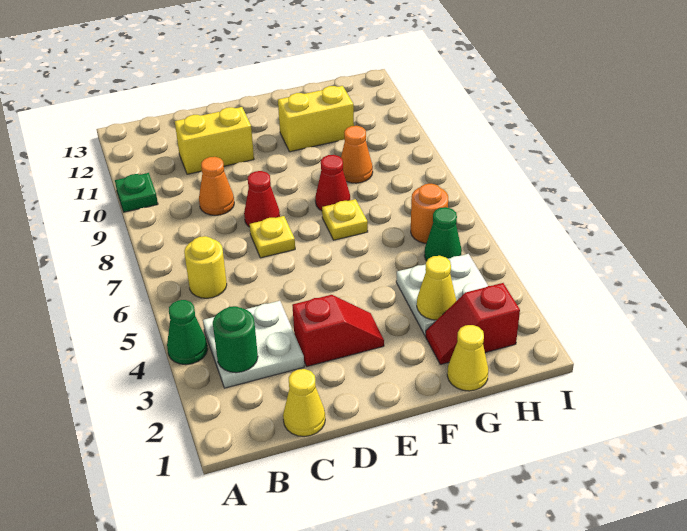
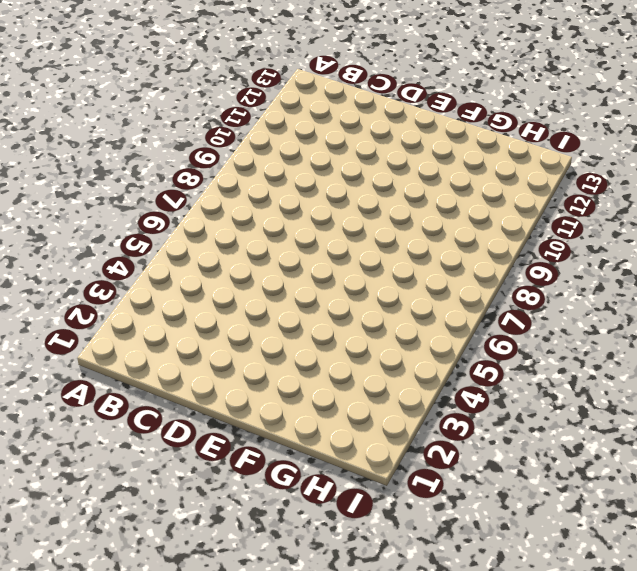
none -> green cone A4 level 1
none -> green plate A10 level 1
none -> white plate B3:C4 level 1

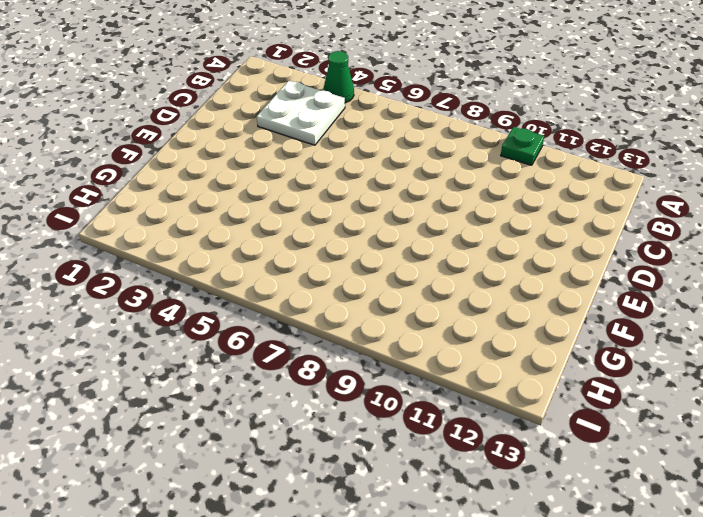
none -> yellow round brick B6 level 1
none -> yellow cone C1 level 1
none -> orange cone C9 level 1

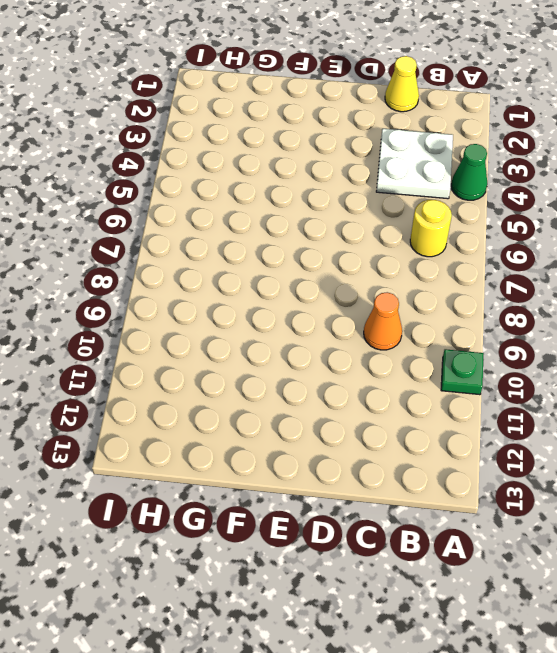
none -> yellow brick C11:D11 level 1
none -> red slope D3:E3 level 1 top D
none -> yellow plate D7 level 1

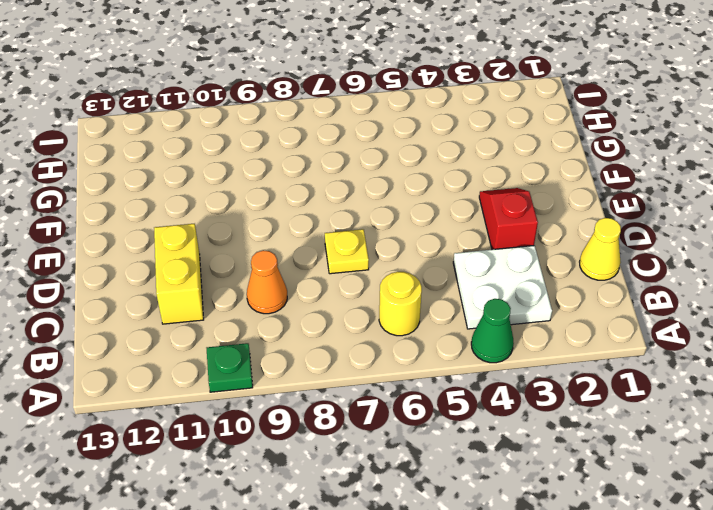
none -> red cone D8 level 1
none -> yellow plate F7 level 1
none -> red cone F8 level 1

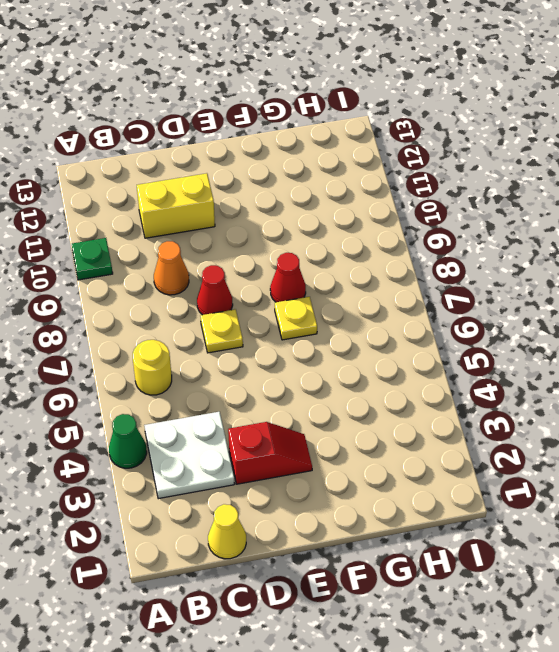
none -> yellow brick F11:G11 level 1
none -> yellow cone G1 level 1
none -> red slope G2:H2 level 1 top H

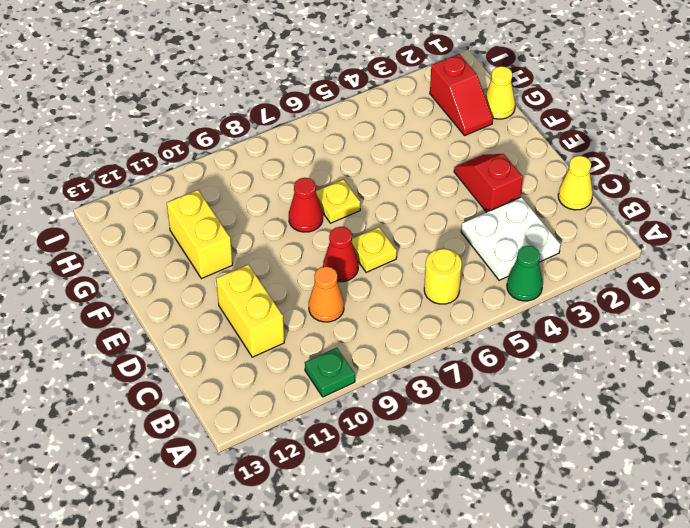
none -> white plate G3:H4 level 1
none -> orange cone G9 level 1
none -> green cone H5 level 1

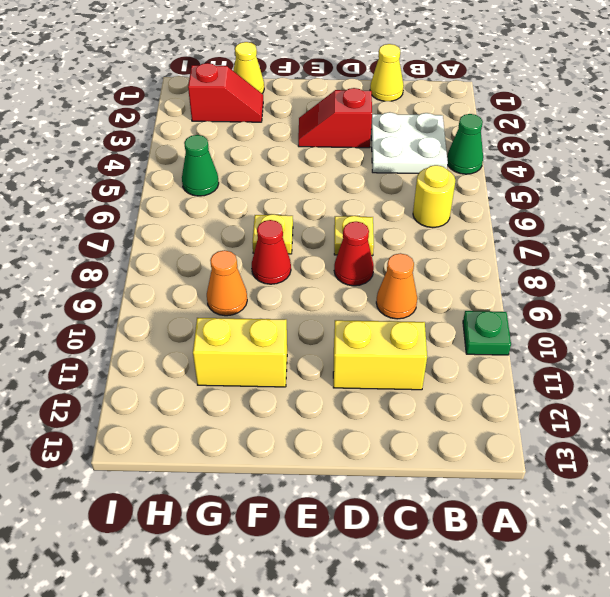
none -> white plate G3:H4 level 1
none -> orange round brick H6 level 1
none -> green round brick B3 level 2

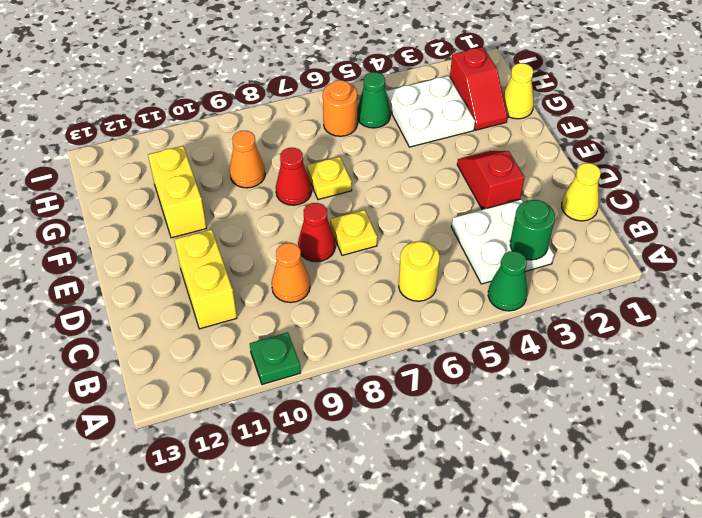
none -> yellow cone G3 level 2

